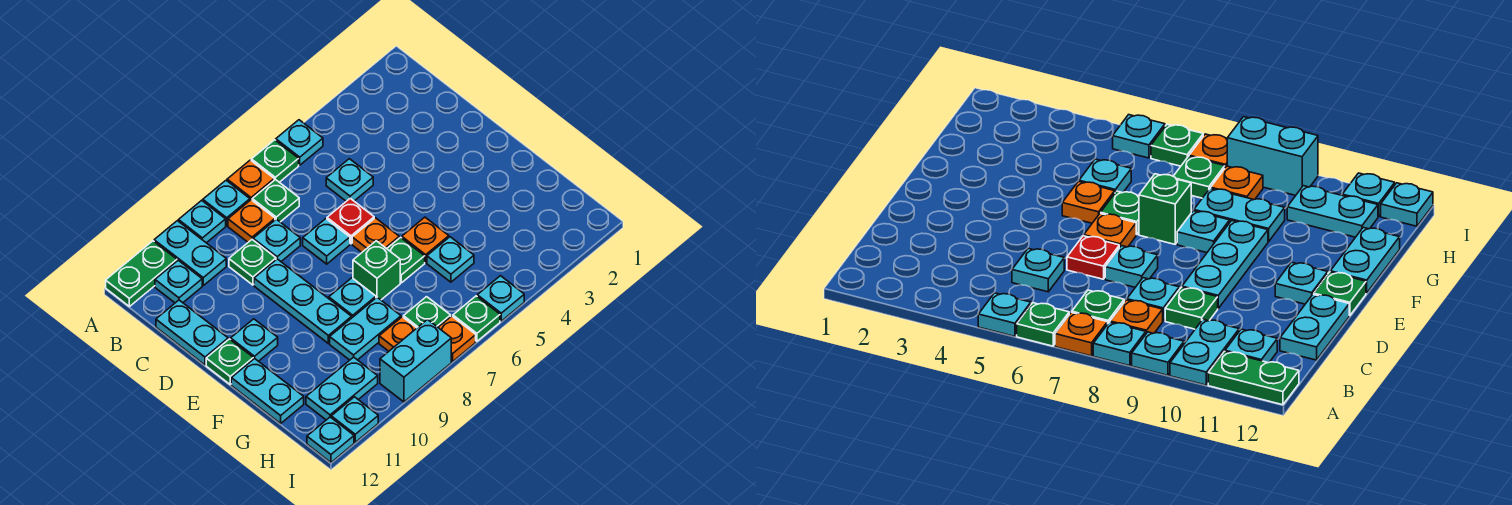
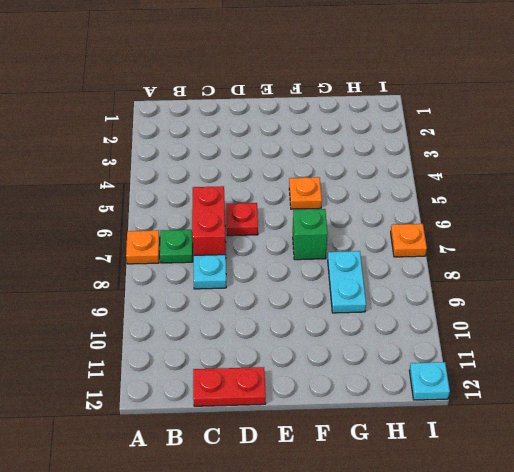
red brick C6:C7 level 1 -> none
red plate C12:D12 level 1 -> cyan plate C12:D12 level 1
none -> cyan plate A5 level 1
none -> green plate A6 level 1
none -> cyan plate A8 level 1
none -> cyan plate A9 level 1

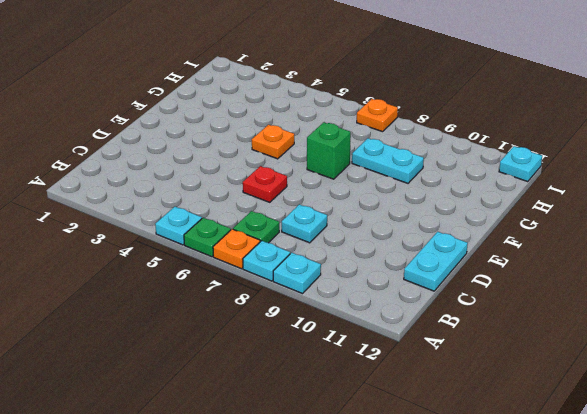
none -> cyan plate A10:B10 level 1
none -> green plate A11:A12 level 1
none -> orange plate B8 level 1
none -> cyan plate B11 level 1

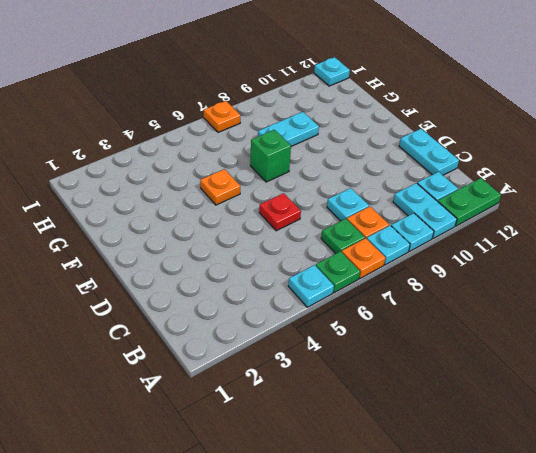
none -> cyan plate C5 level 1
none -> green plate C9 level 1
none -> cyan plate D7 level 1
none -> cyan plate D9:F9 level 1

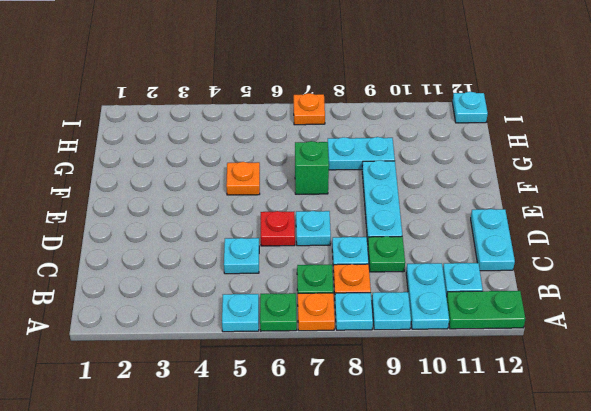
none -> orange plate E6 level 1
none -> cyan plate E11 level 1
none -> green plate E12 level 1
none -> green plate F6 level 1

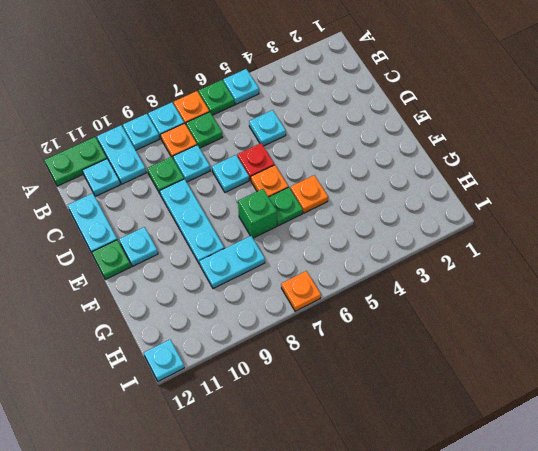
none -> cyan plate F8 level 1
none -> cyan plate F12:G12 level 1
none -> cyan plate G5 level 1
none -> green plate H7 level 1

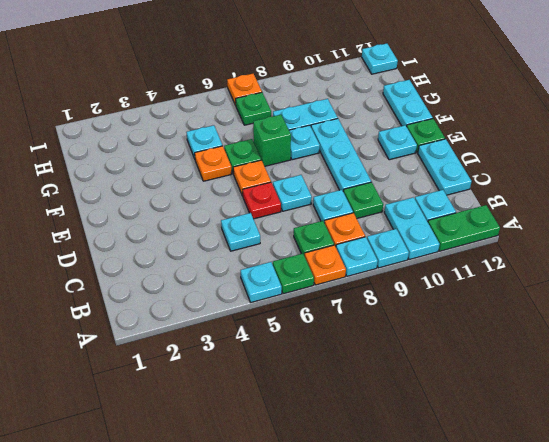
none -> orange plate H8 level 1
none -> cyan plate H10:H11 level 1
none -> cyan plate I5 level 1
none -> green plate I6 level 1

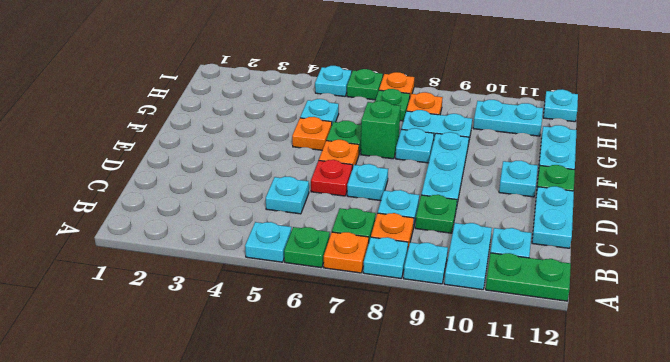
none -> cyan brick I8:I9 level 1
none -> cyan plate I11 level 1

